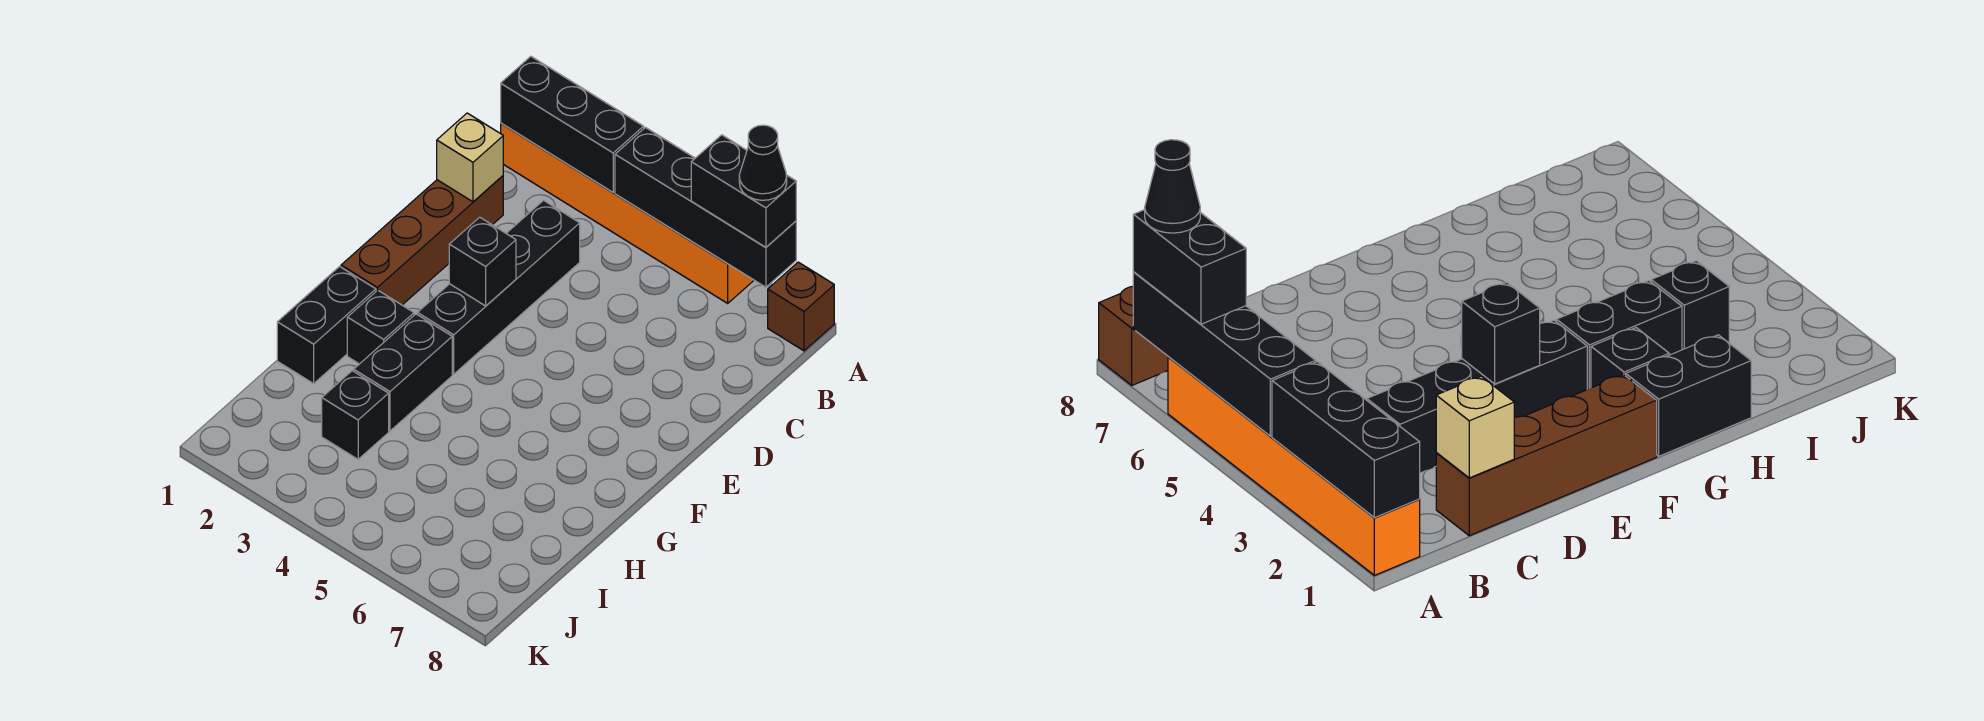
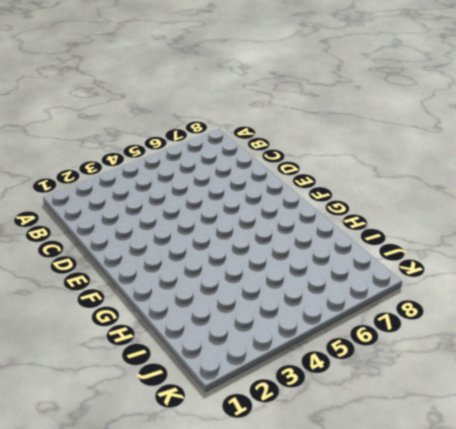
none -> orange brick A1:A6 level 1
none -> brown brick A8 level 1
none -> brown brick C1:F1 level 1

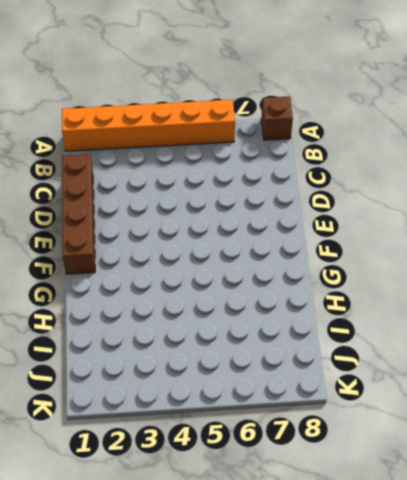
none -> black brick C3:F3 level 1
none -> black brick G1:H1 level 1
none -> black brick G2 level 1

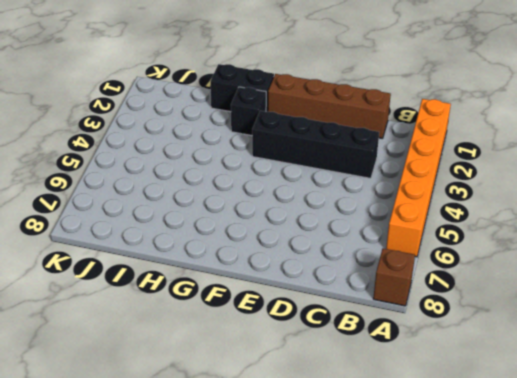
none -> black brick G3:H3 level 1
none -> black brick I3 level 1
none -> black brick A1:A3 level 2

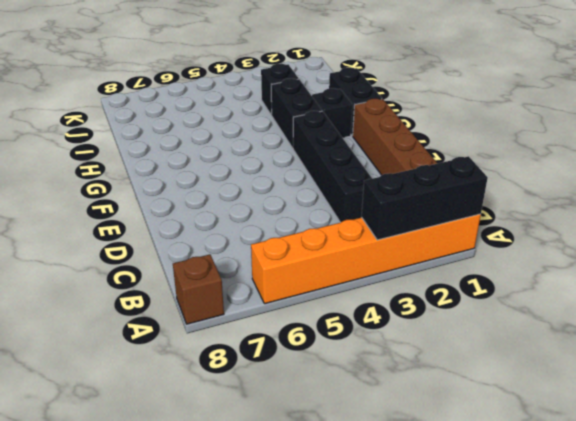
none -> black brick A4:A7 level 2
none -> tan brick C1 level 2
none -> black brick E3 level 2

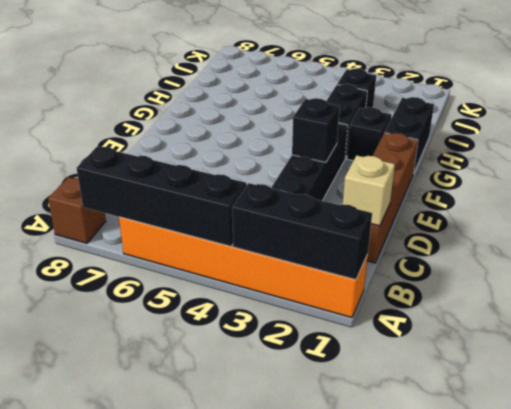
none -> black brick A6:A7 level 3
none -> black cone A7 level 4

